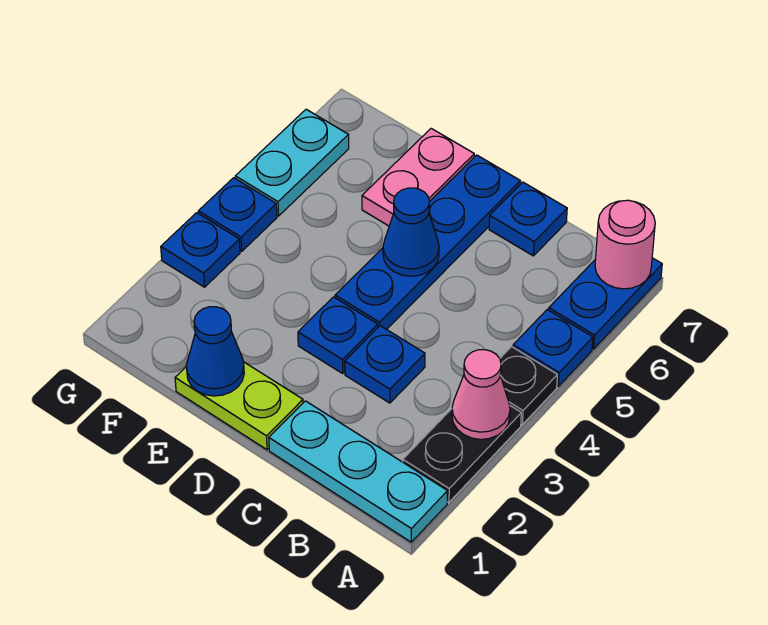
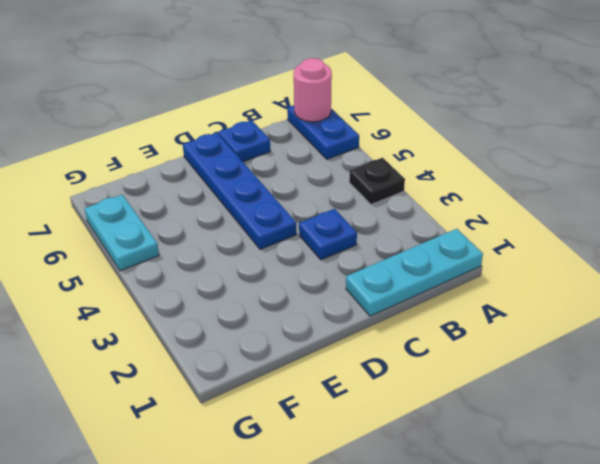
none -> black plate A2:A3 level 1
none -> blue plate A5 level 1
none -> lime plate D1:E1 level 1

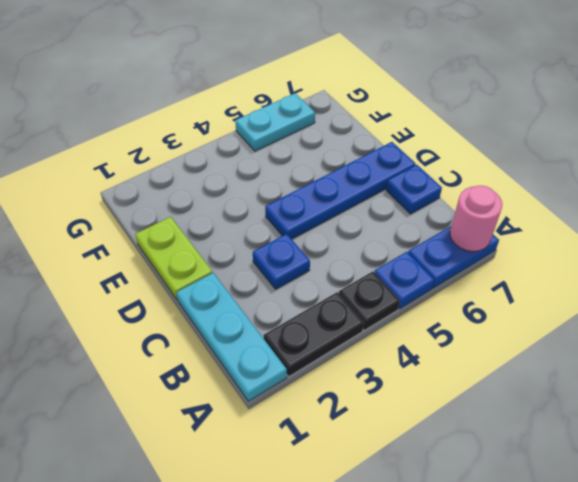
none -> blue plate D3 level 1
none -> pink plate E6:E7 level 1
none -> blue plate G3 level 1

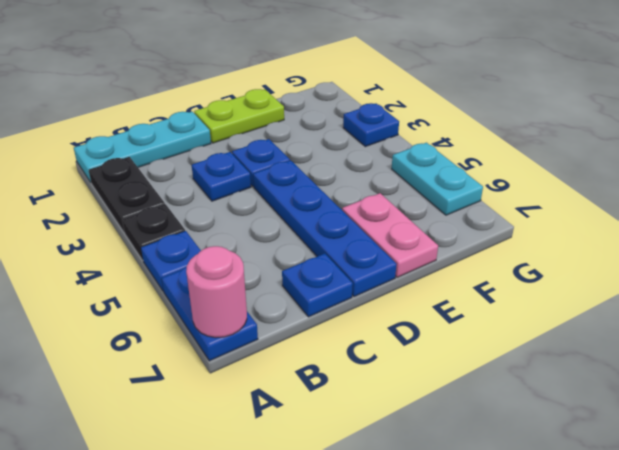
none -> blue plate G4 level 1
none -> pink cone A3 level 2
none -> blue cone D5 level 2

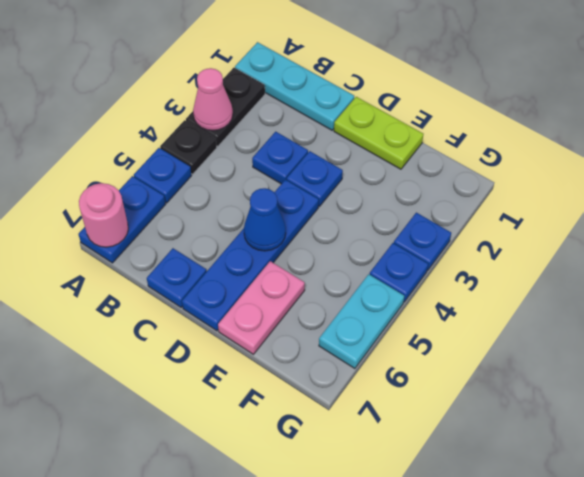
none -> blue cone E1 level 2

